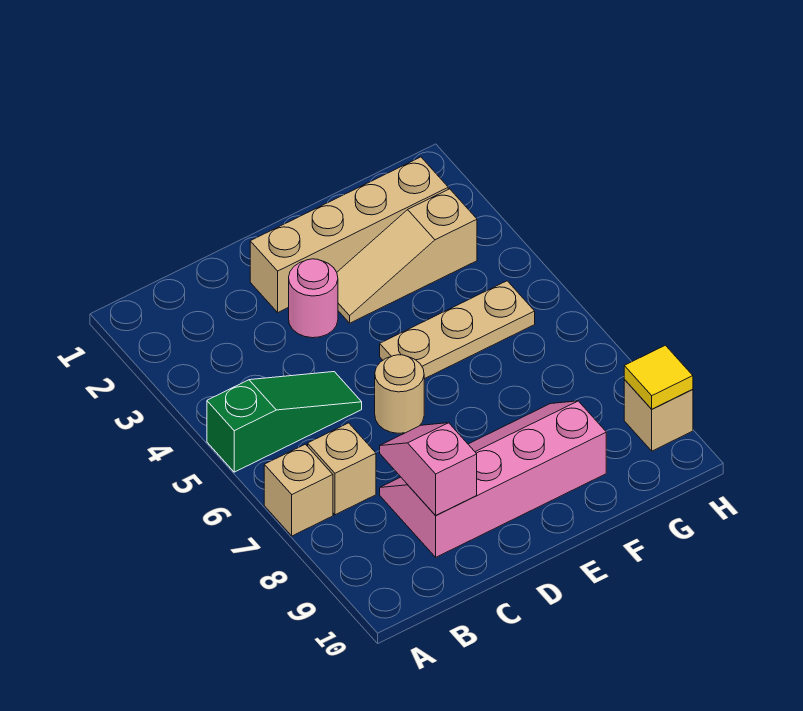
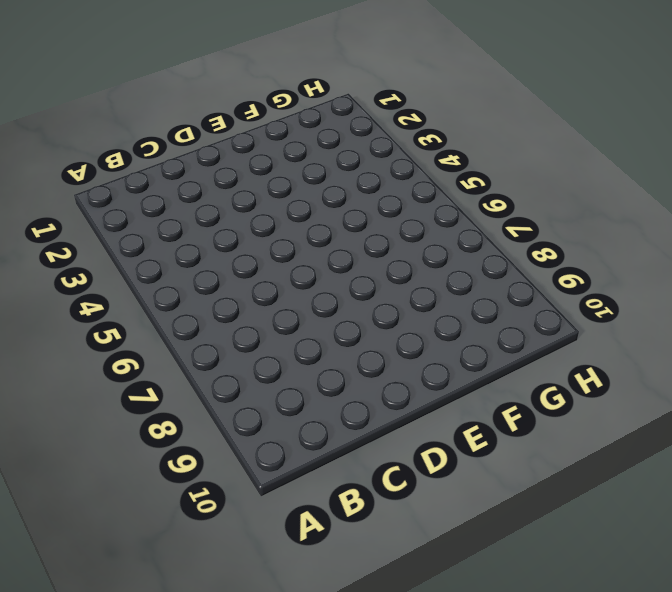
none -> green slope A5:C5 level 1 top A
none -> tan brick A7 level 1
none -> tan brick B7 level 1

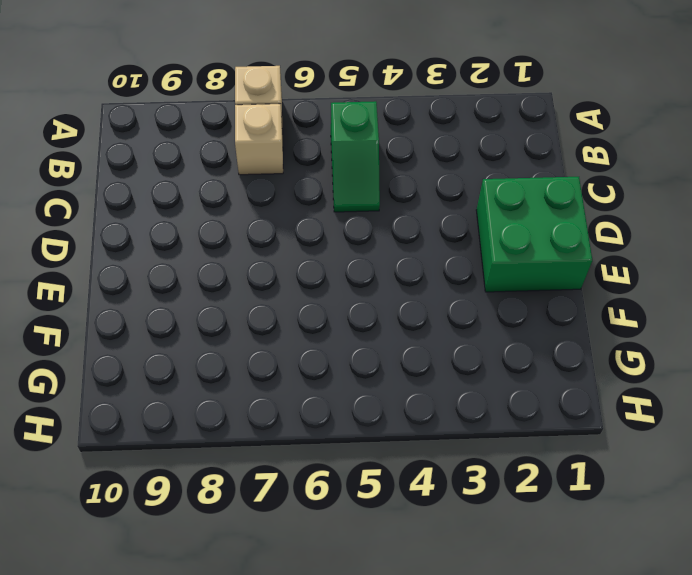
green slope B5:C5 level 1 top B -> green slope A5:C5 level 1 top A
green brick D1:E2 level 1 -> tan brick D2:G2 level 1
none -> pink slope C8:F9 level 1 top 9
none -> pink round brick D3 level 1
none -> tan round brick D6 level 1

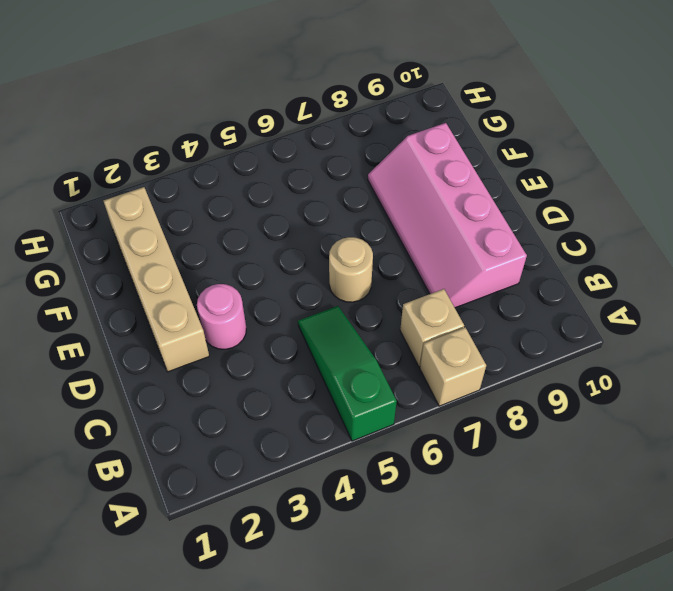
none -> tan slope E3:G3 level 1 top G
none -> tan plate E5:G5 level 1
none -> tan brick H9 level 1

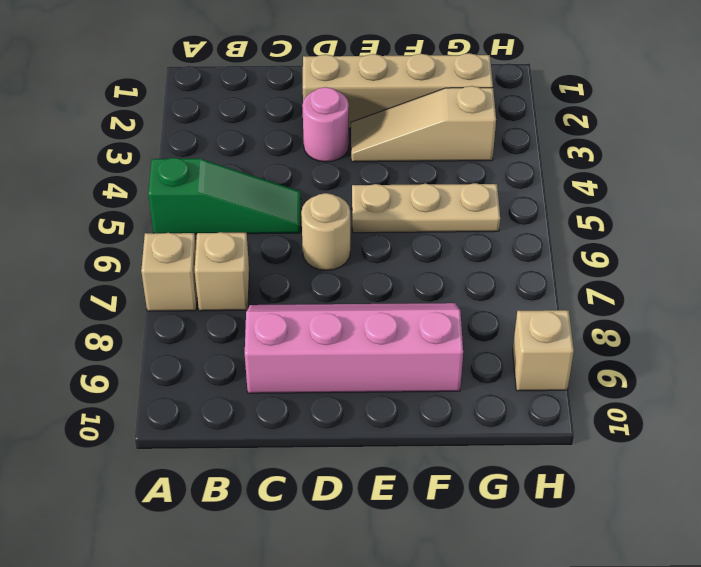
none -> pink slope C8:C9 level 2 top 9
none -> yellow tile H9 level 2

